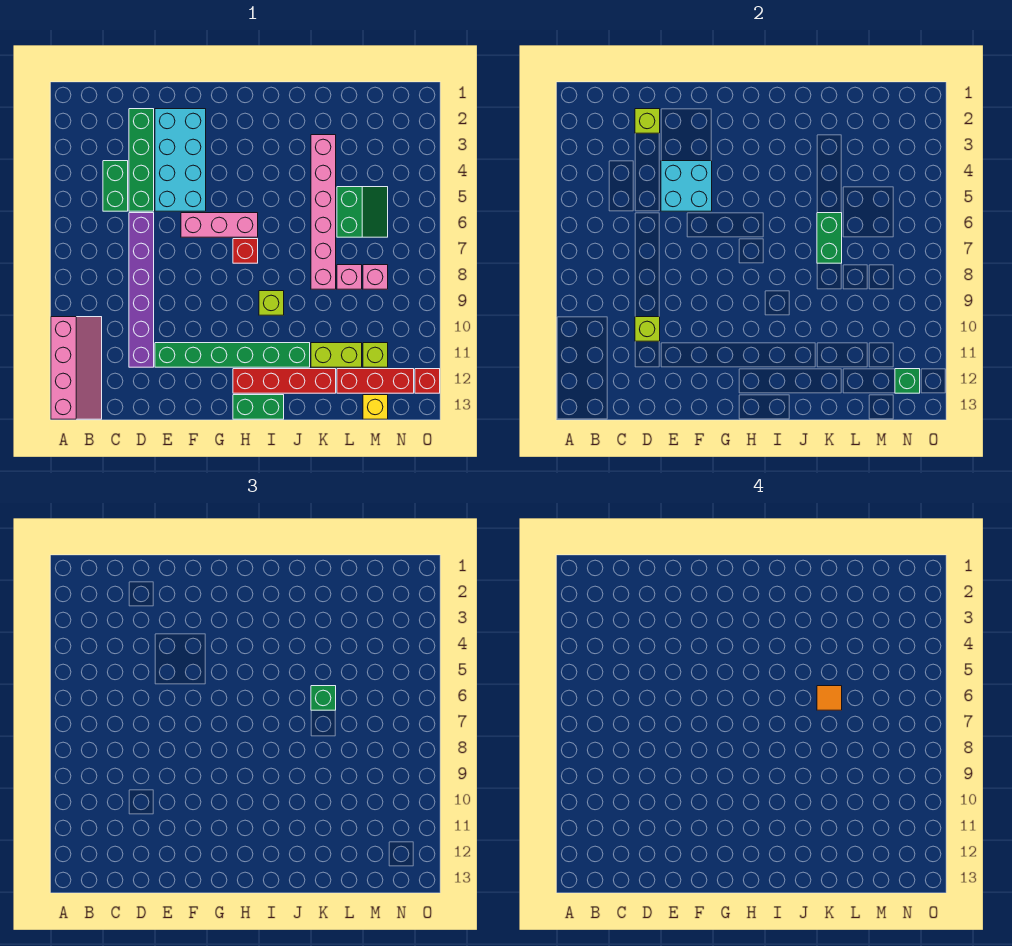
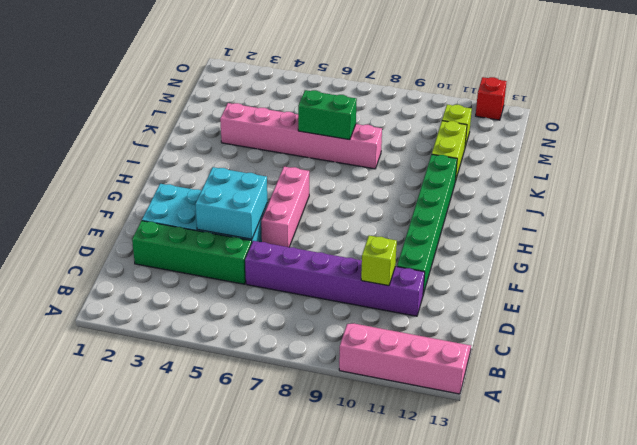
none -> green brick C4:C5 level 1
none -> red brick H7 level 1
none -> red brick H12:K12 level 1

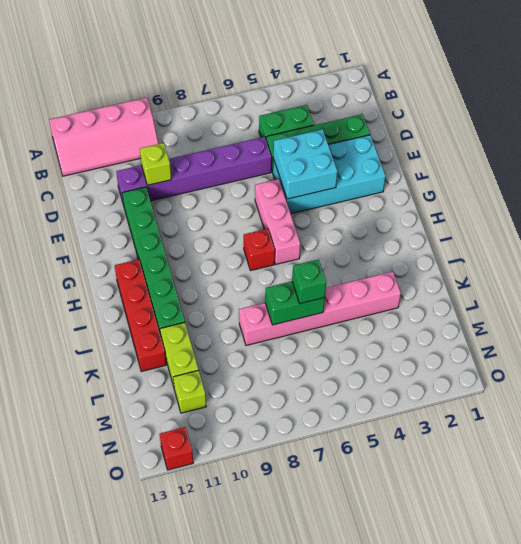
none -> green brick H13:I13 level 1
none -> lime brick I9 level 1
none -> green slope L5:M6 level 1 top L

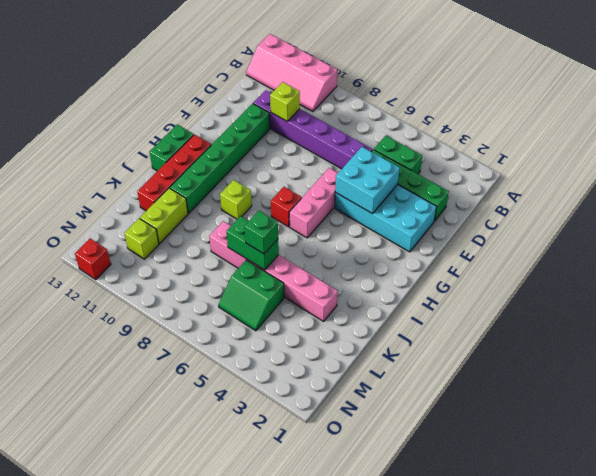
none -> pink brick L8 level 1
none -> red brick L12:N12 level 1
none -> pink brick M8 level 1

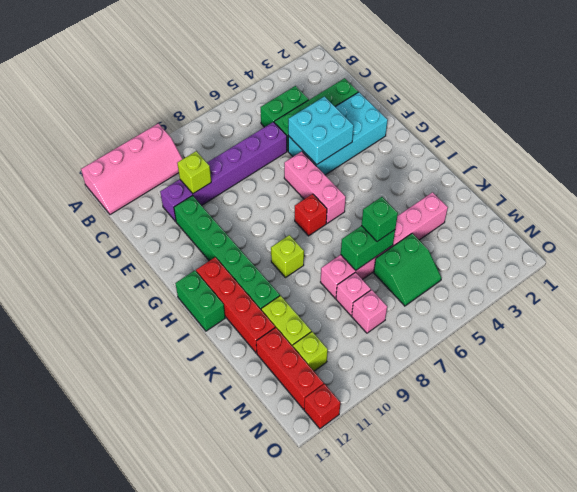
none -> yellow brick M13 level 1
none -> lime brick D2 level 2
none -> green brick N12 level 2

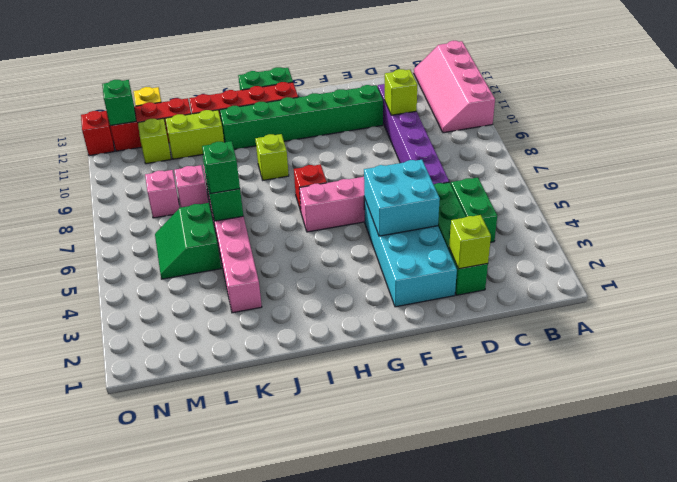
none -> orange tile K6 level 4

